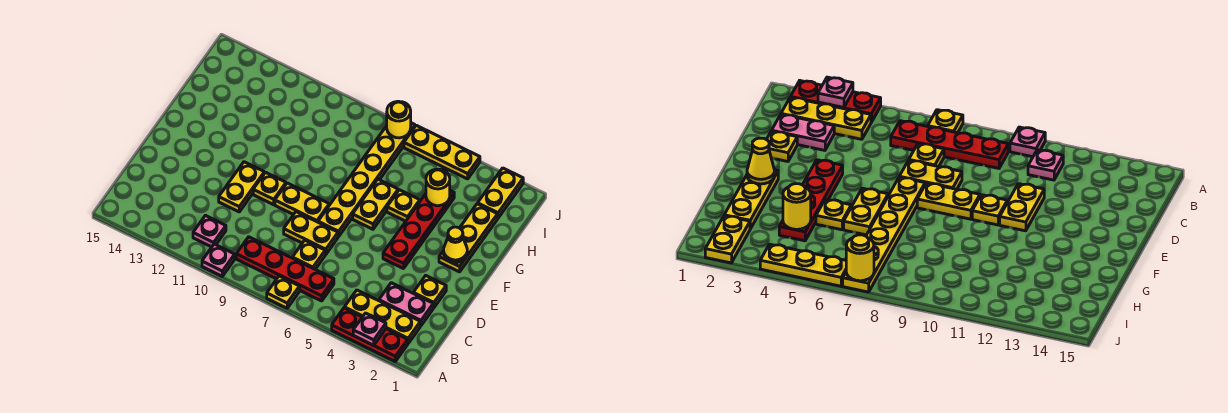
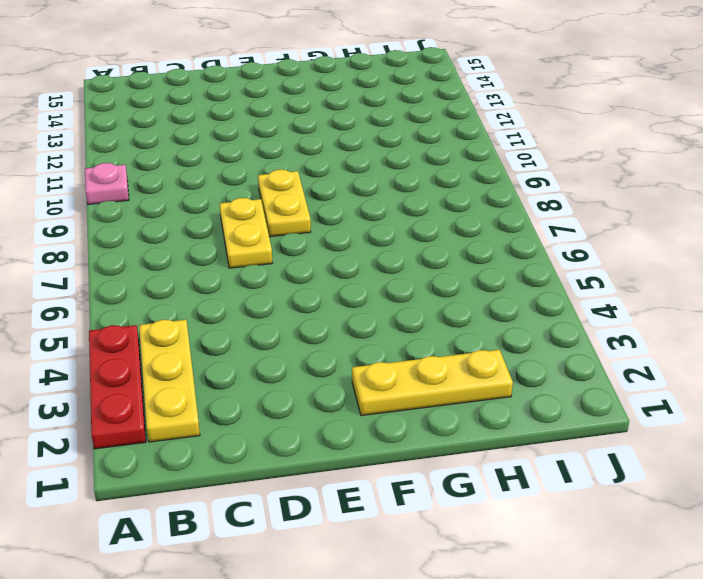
none -> yellow plate A7 level 1
none -> red plate B6:B9 level 1
none -> pink plate B11 level 1

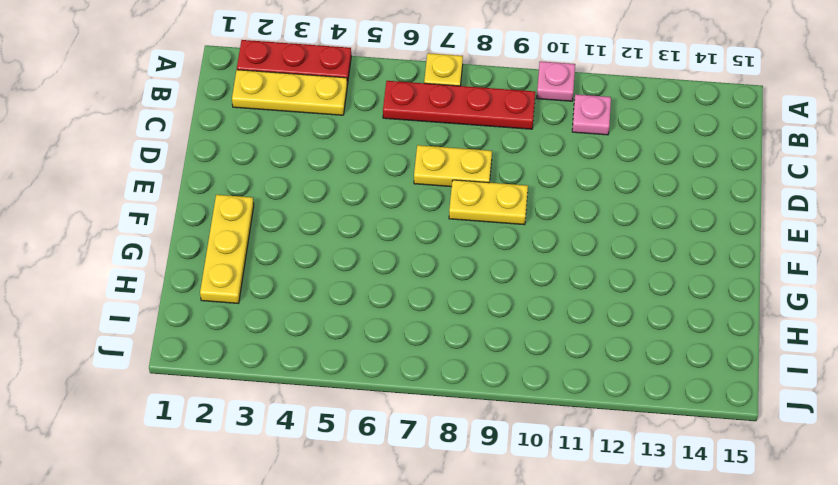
none -> pink plate C2:C3 level 1
none -> yellow plate C7 level 1
none -> yellow plate D2 level 1

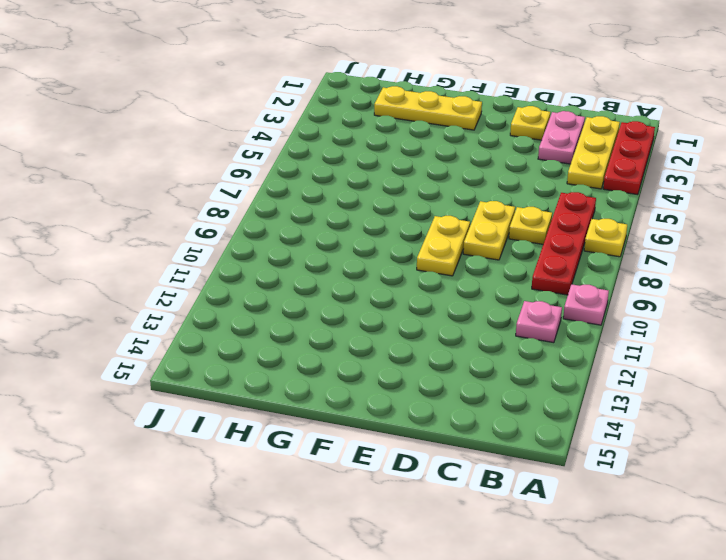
none -> yellow plate D11:E11 level 1
none -> red plate E4:H4 level 1
none -> yellow plate E7:J7 level 1

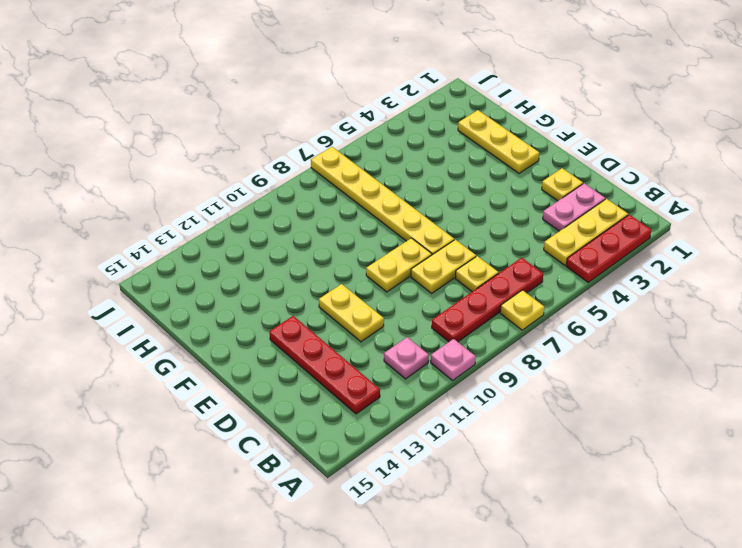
red plate B13:E13 level 1 -> red plate E4:H4 level 1
none -> yellow plate E10 level 1
none -> yellow plate F6:G6 level 1
none -> yellow plate G5 level 1

